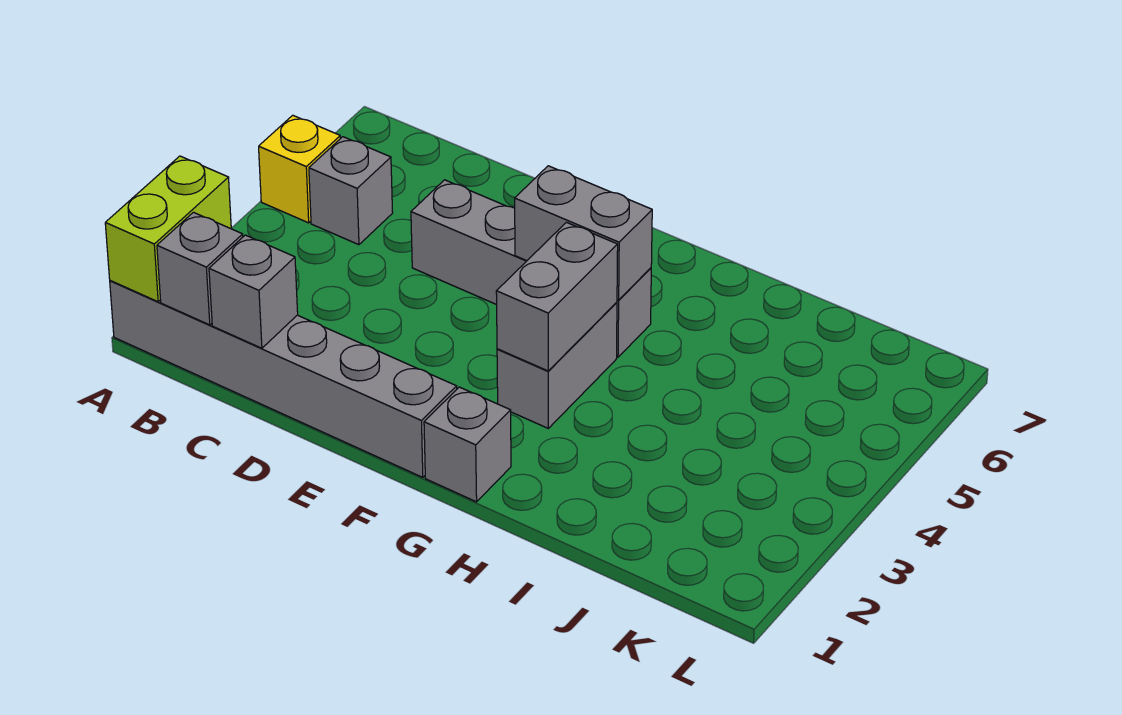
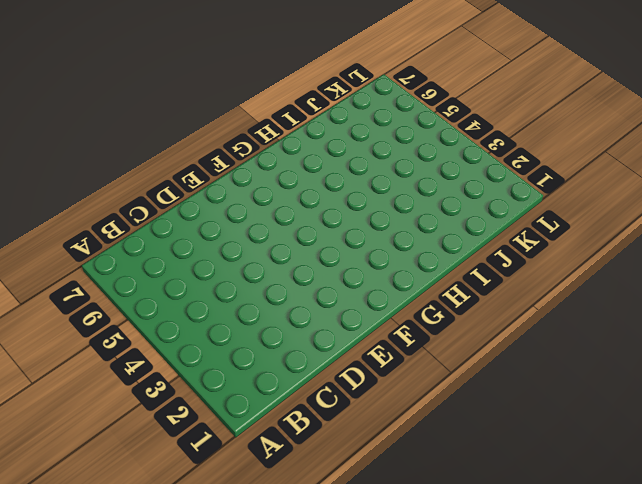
none -> grey brick A1:F1 level 1
none -> yellow brick A5 level 1

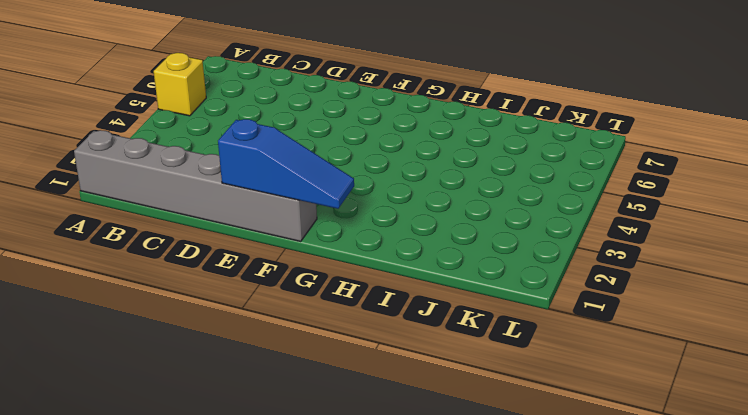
blue slope E1:G1 level 2 top E -> none
none -> grey brick B5 level 1
none -> grey brick D5:G5 level 1

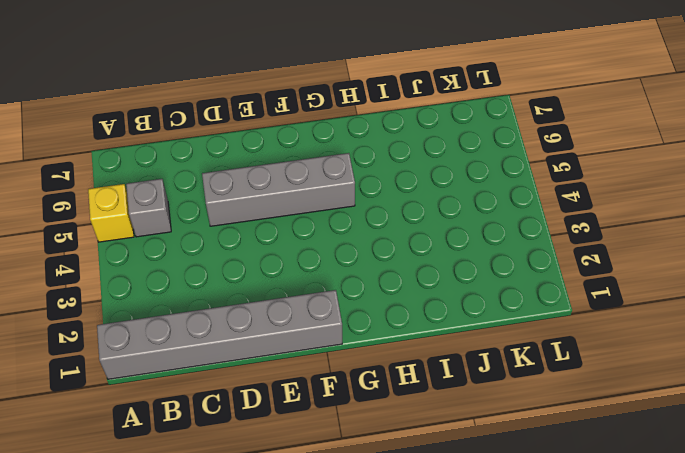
none -> grey brick G1 level 1
none -> grey brick G3:G4 level 1

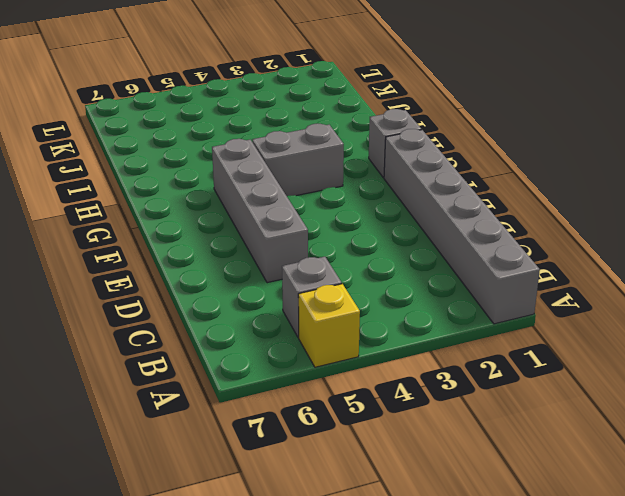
none -> lime brick A1:A2 level 2
none -> grey brick B1 level 2

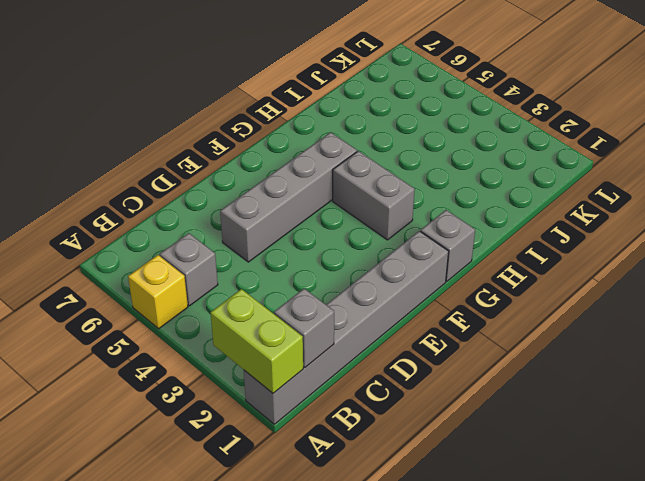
none -> grey brick C1 level 2
none -> grey brick F5:G5 level 2

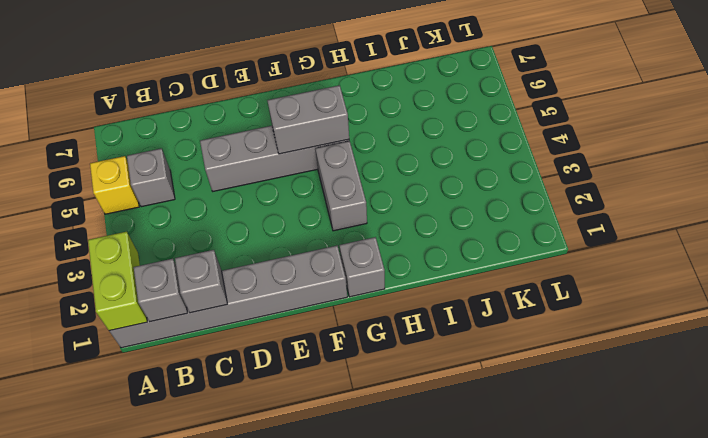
none -> grey brick G3:G4 level 2

